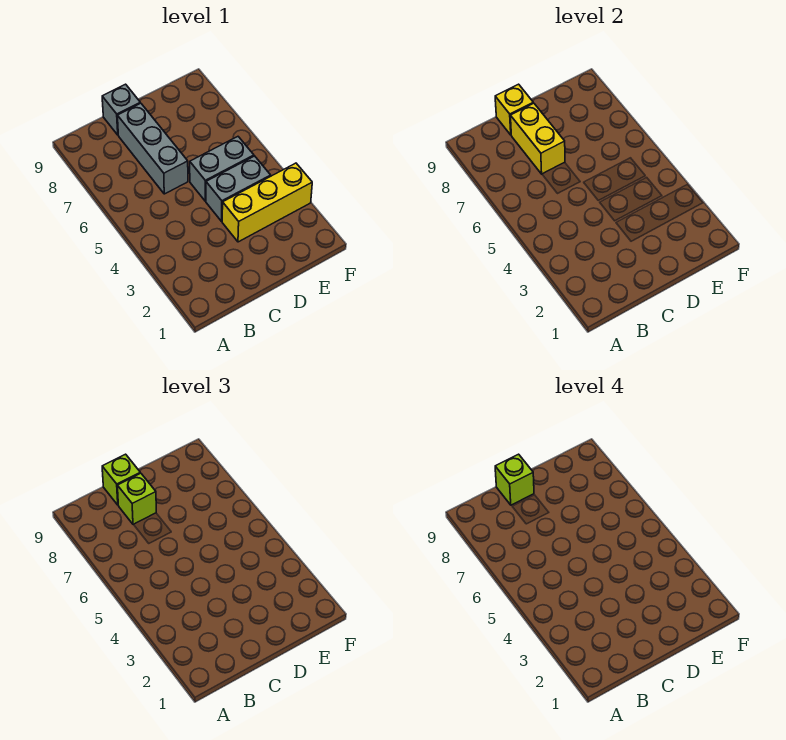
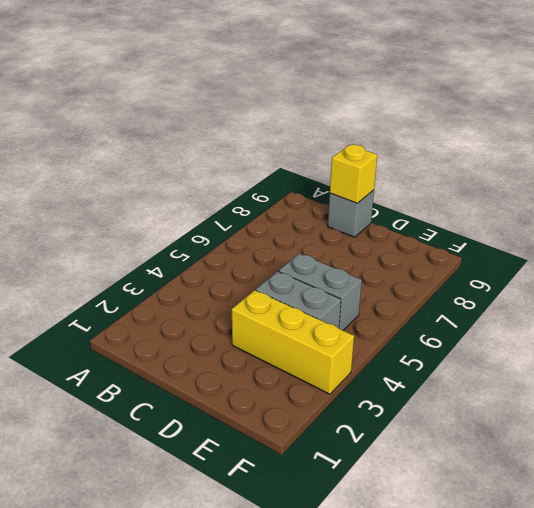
none -> grey brick C6:C8 level 1
none -> yellow brick C7:C8 level 2

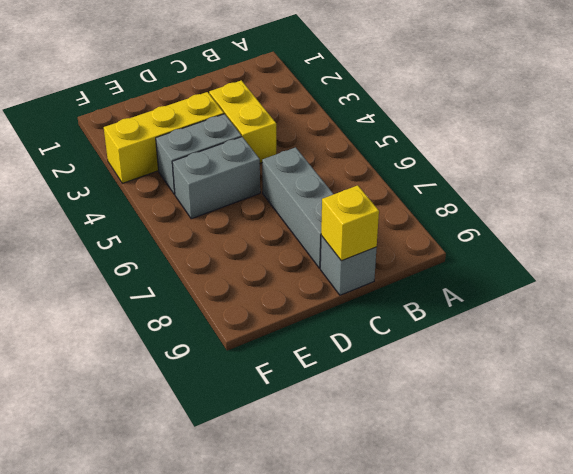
yellow brick C3:C4 level 1 -> yellow brick C7:C8 level 2
none -> lime brick C8 level 3
none -> lime brick C9 level 3

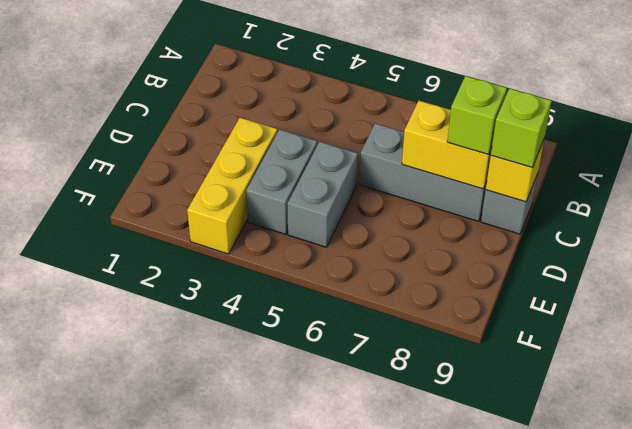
none -> lime brick C9 level 4

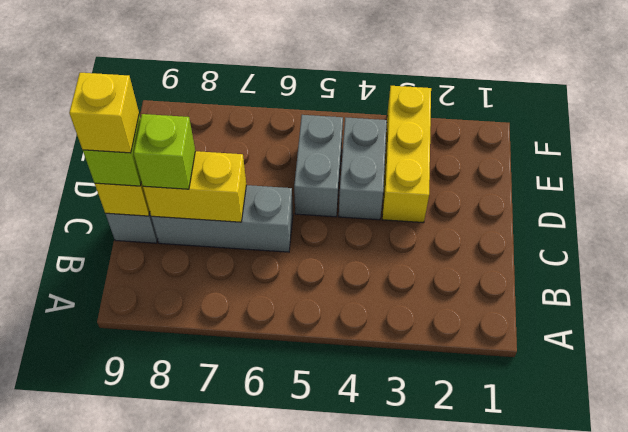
yellow brick C9 level 4 -> lime brick C9 level 4

